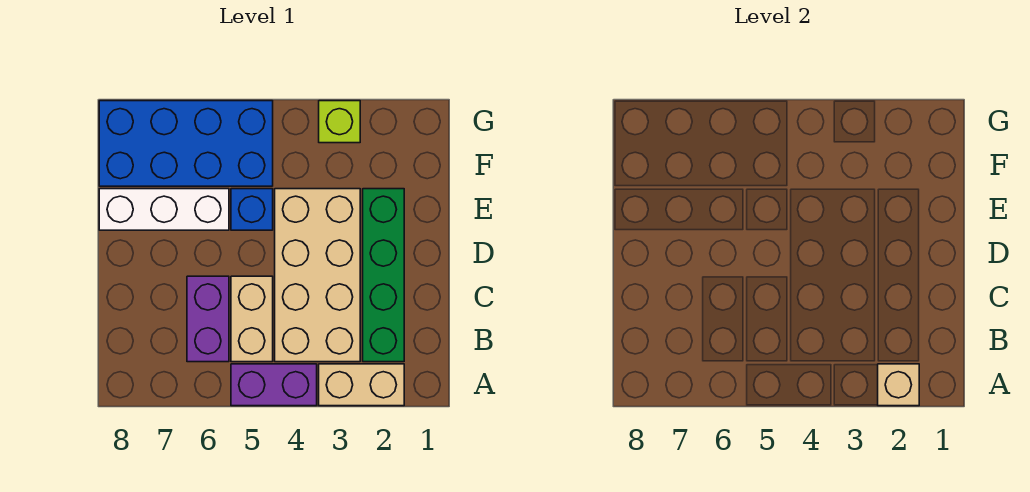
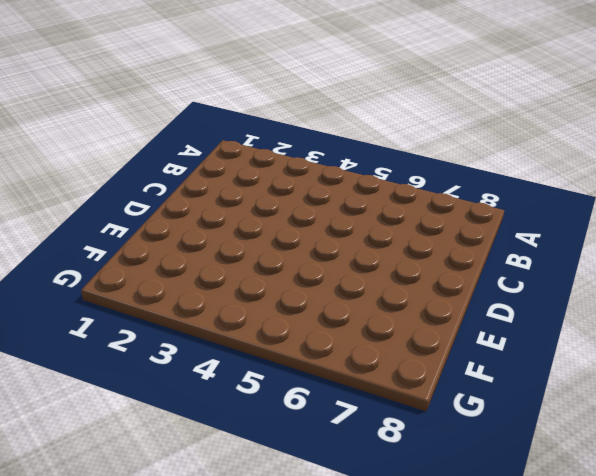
none -> tan brick A2:A3 level 1
none -> purple brick A4:A5 level 1

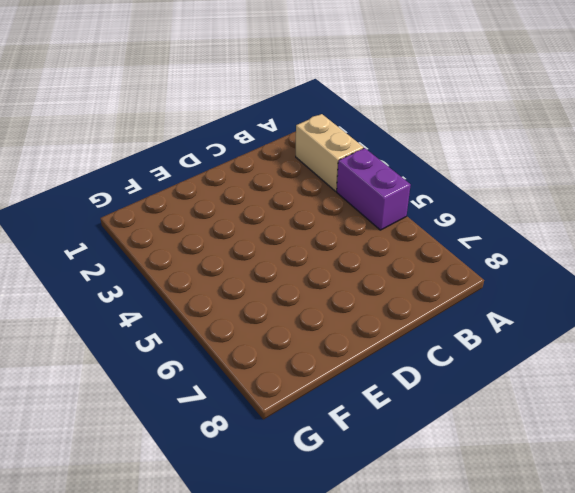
none -> green brick B2:E2 level 1
none -> tan brick B3:E4 level 1

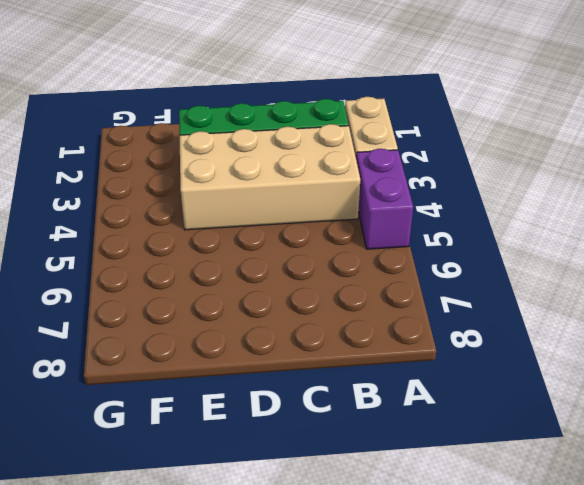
none -> tan brick B5:C5 level 1
none -> purple brick B6:C6 level 1

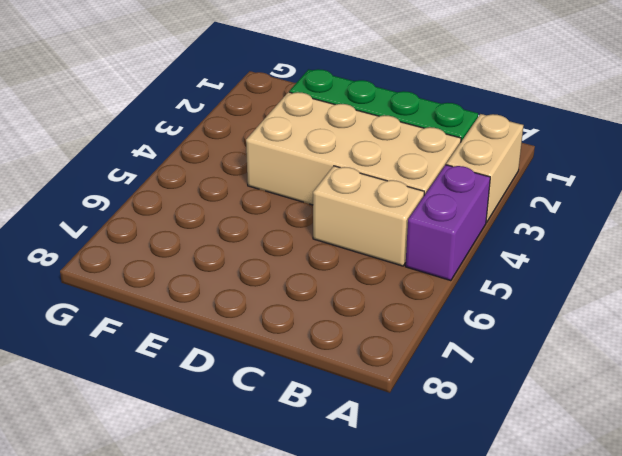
none -> purple brick B6:C6 level 1
none -> blue brick E5 level 1

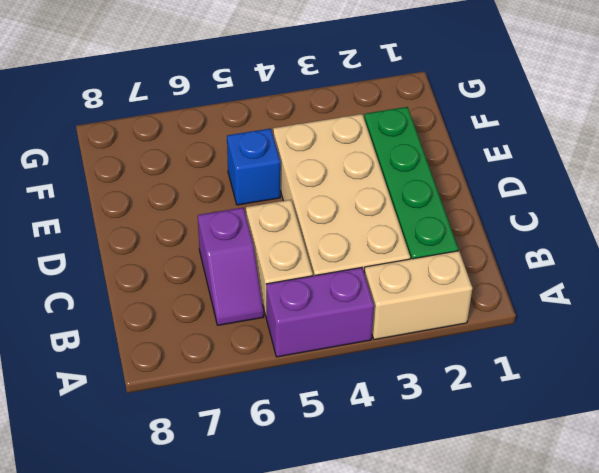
purple slope B6:C6 level 1 top C -> purple brick B6:C6 level 1
none -> white brick E6:E8 level 1
none -> blue brick F5:G8 level 1

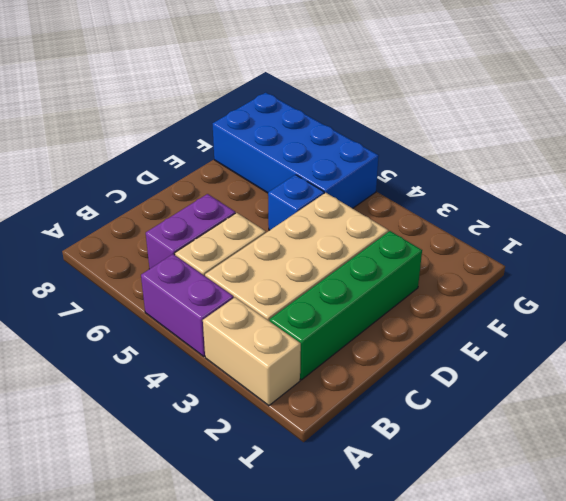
none -> white brick E6:E8 level 1
none -> lime brick G3 level 1

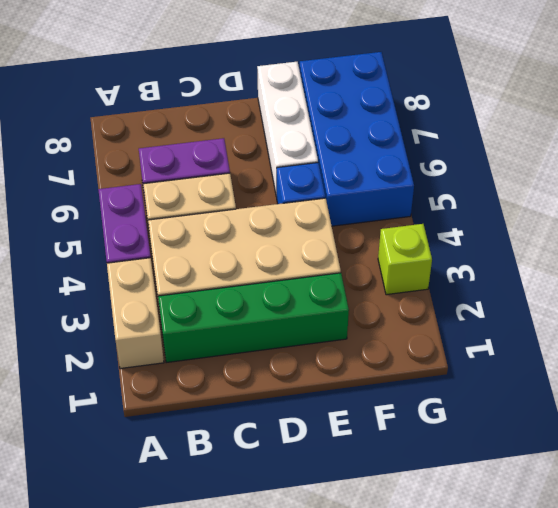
none -> tan brick A2 level 2

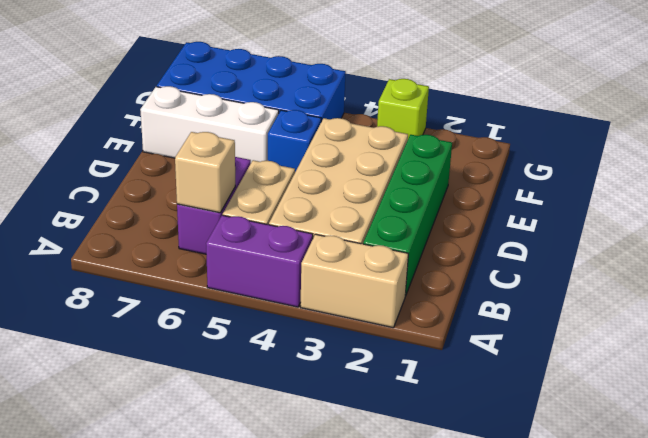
tan brick B6 level 2 -> tan brick A2 level 2

